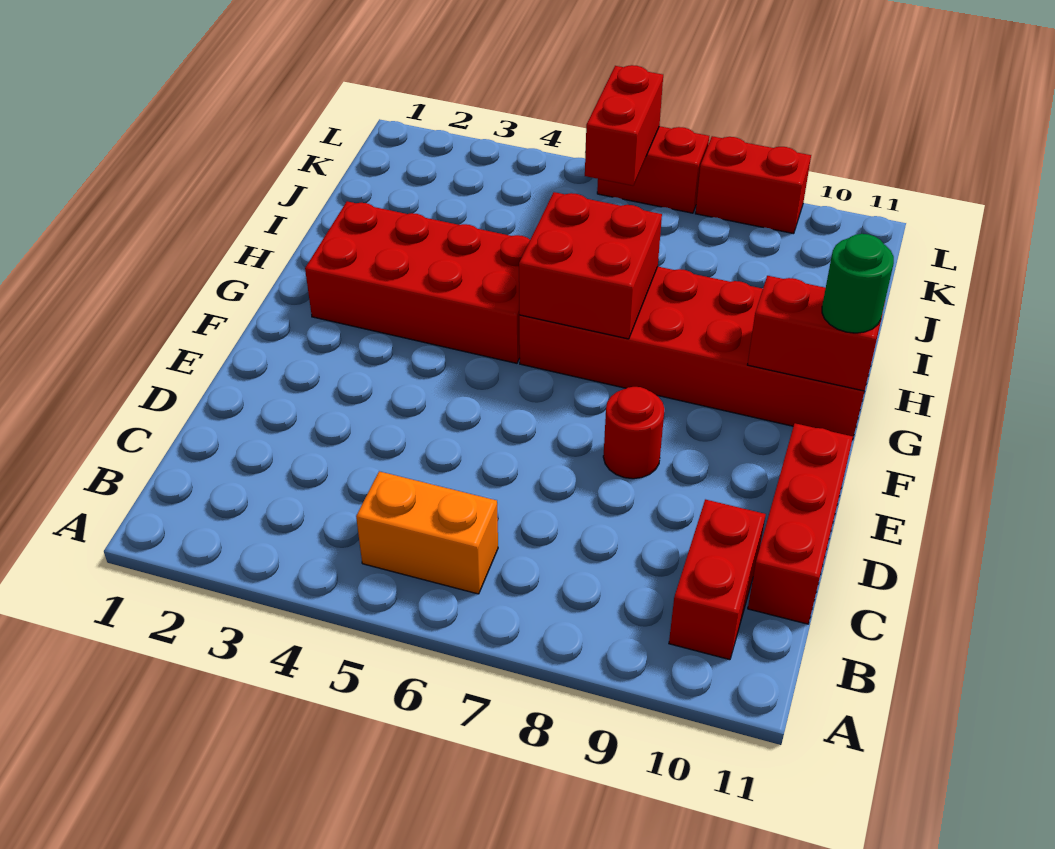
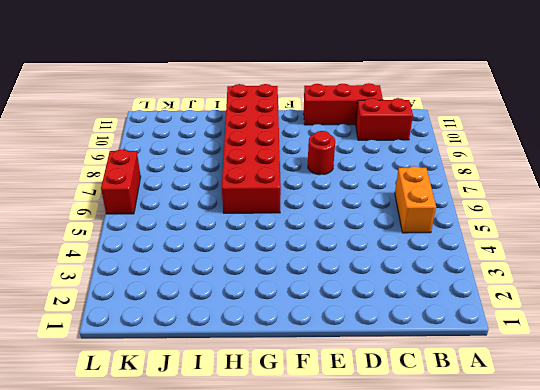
none -> red brick G2:H5 level 1
none -> red brick L8:L9 level 1
none -> red brick G6:H7 level 2

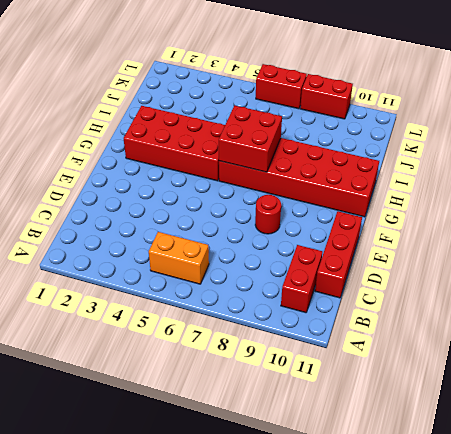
none -> red brick G10:G11 level 2
none -> red brick K6:L6 level 2
none -> green round brick G11 level 3

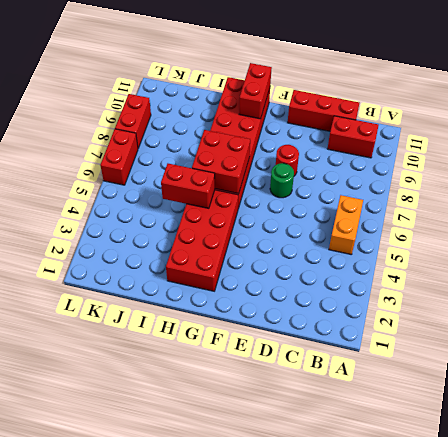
green round brick E7 level 1 -> green round brick G11 level 3
red brick H5:I5 level 2 -> red brick K6:L6 level 2

